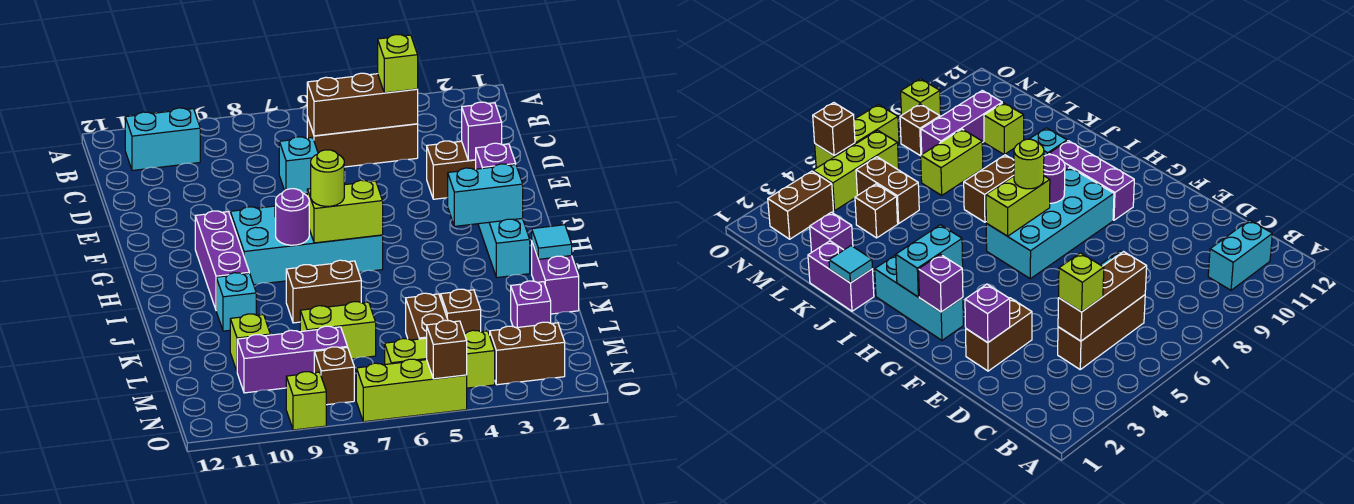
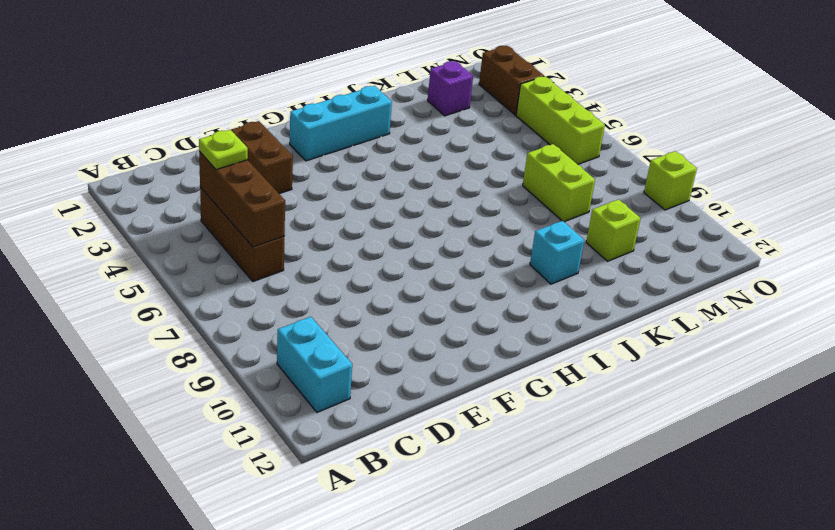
lime plate C4 level 3 -> lime brick C4 level 3
none -> cyan brick D7 level 1
none -> cyan brick G6:H9 level 1
none -> purple brick G10:I10 level 1
none -> purple brick J1:K1 level 1

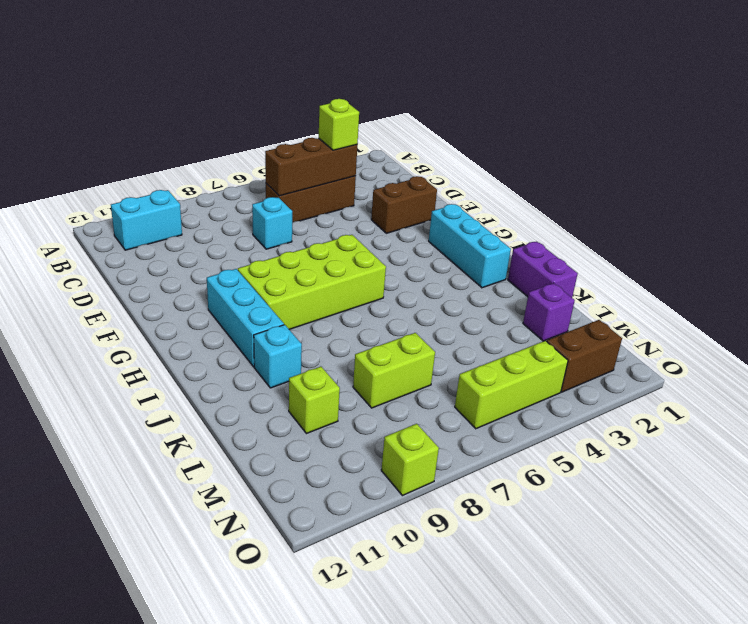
lime brick G6:H9 level 1 -> cyan brick G6:H9 level 1
cyan brick G10:I10 level 1 -> purple brick G10:I10 level 1
none -> brown brick J7:J8 level 1
none -> brown brick L4 level 1
none -> brown brick L5:M5 level 1
none -> purple brick M8:M10 level 1

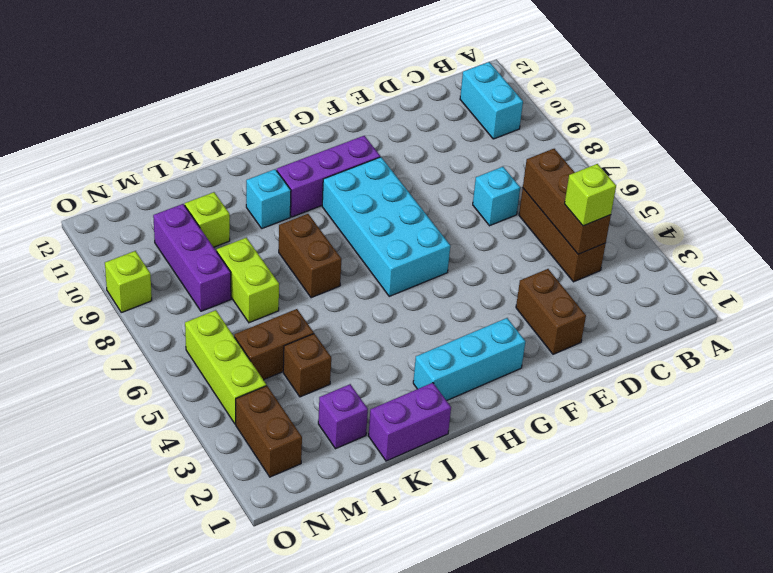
none -> brown brick N8 level 1
none -> lime brick O5:O7 level 1
none -> purple brick E2 level 2
none -> purple brick G2 level 2

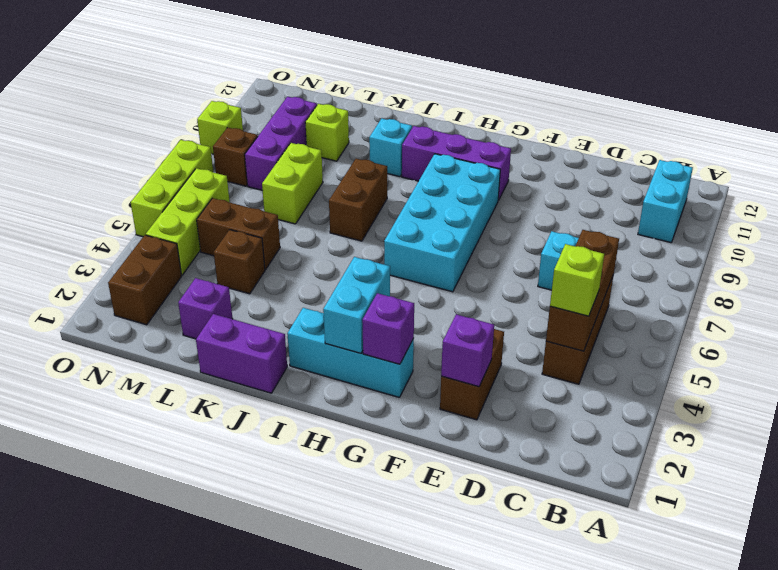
none -> lime brick H6:H7 level 2
none -> purple round brick H8 level 2
none -> cyan tile J1 level 2
none -> brown brick O5 level 2

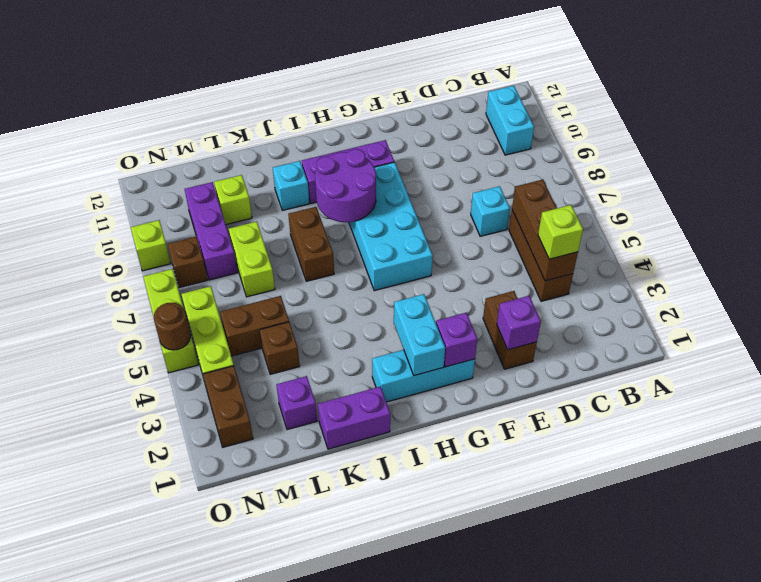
purple round brick H8:I9 level 2 -> purple round brick H8 level 2
brown round brick O5 level 2 -> brown brick O5 level 2
none -> lime brick H6:H7 level 2
none -> cyan tile J1 level 2
none -> lime round brick H7 level 3

